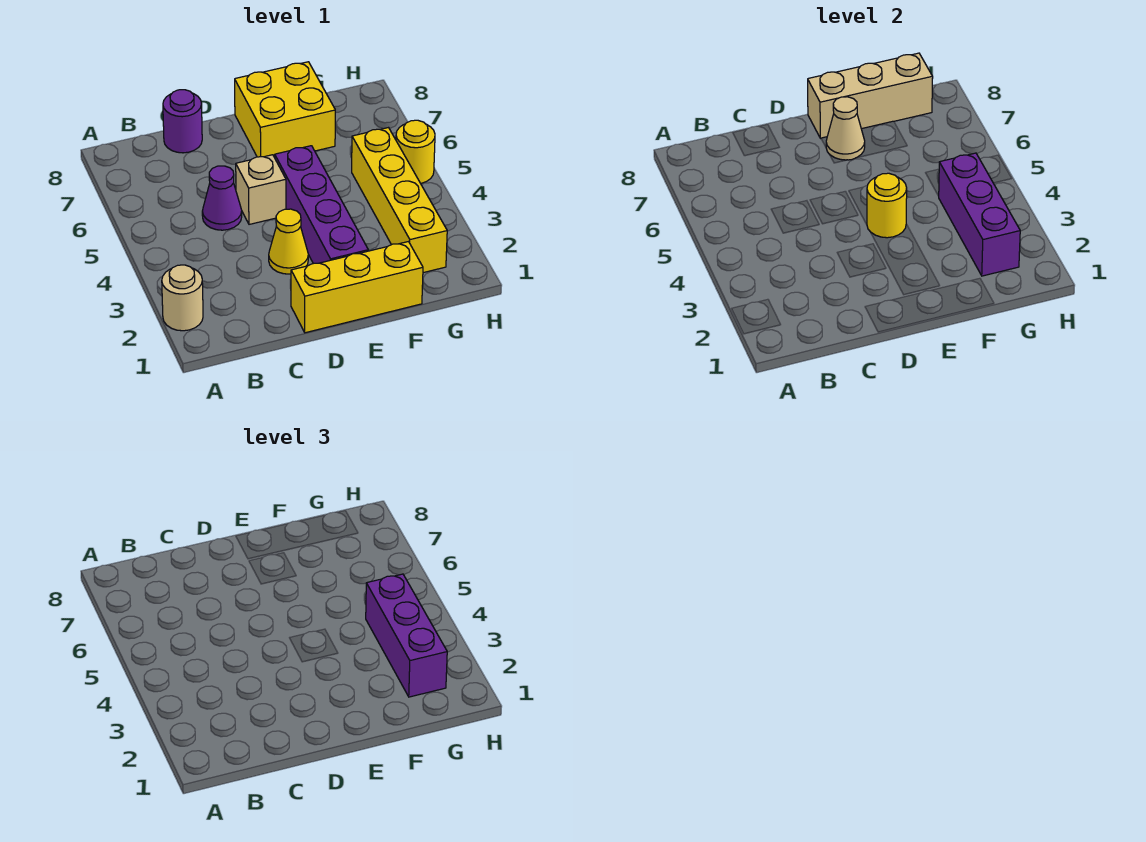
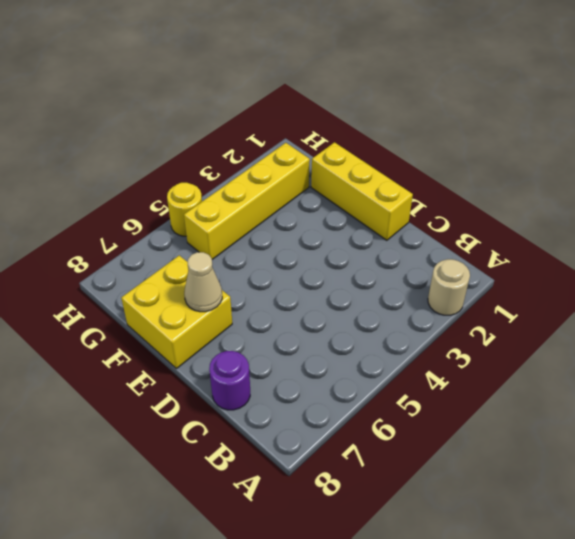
none -> purple cone C5 level 1
none -> yellow cone D3 level 1
none -> tan brick D5 level 1

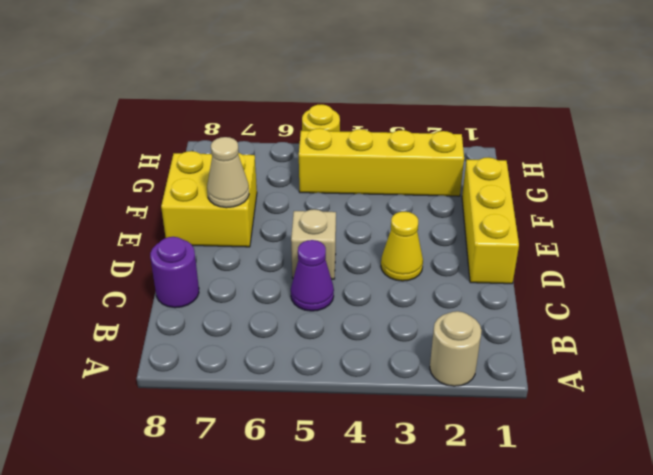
none -> purple brick E2:E5 level 1
none -> yellow round brick E4 level 2
none -> tan brick E8:G8 level 2

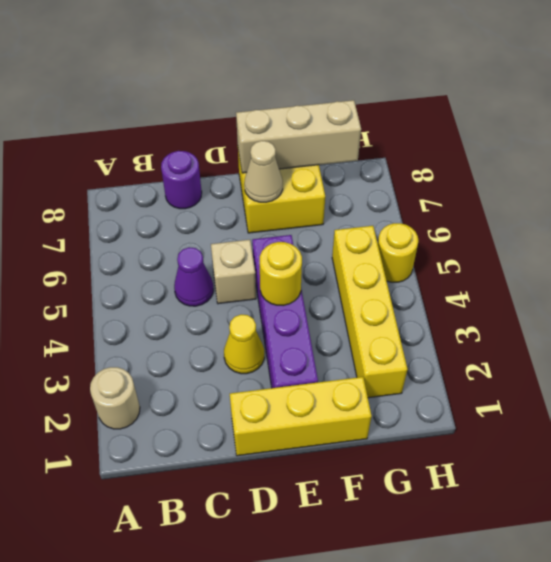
none -> purple brick G2:G4 level 2
none -> purple brick G2:G4 level 3

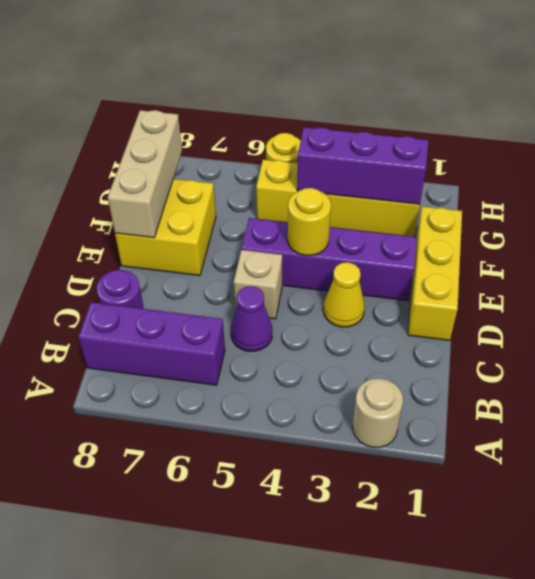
purple brick B6:B8 level 1 -> purple brick G2:G4 level 3
none -> tan cone E7 level 2

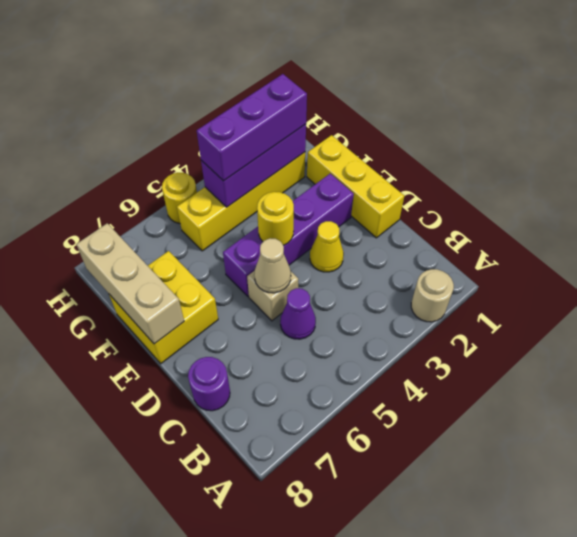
tan cone D5 level 2 -> tan cone E7 level 2

